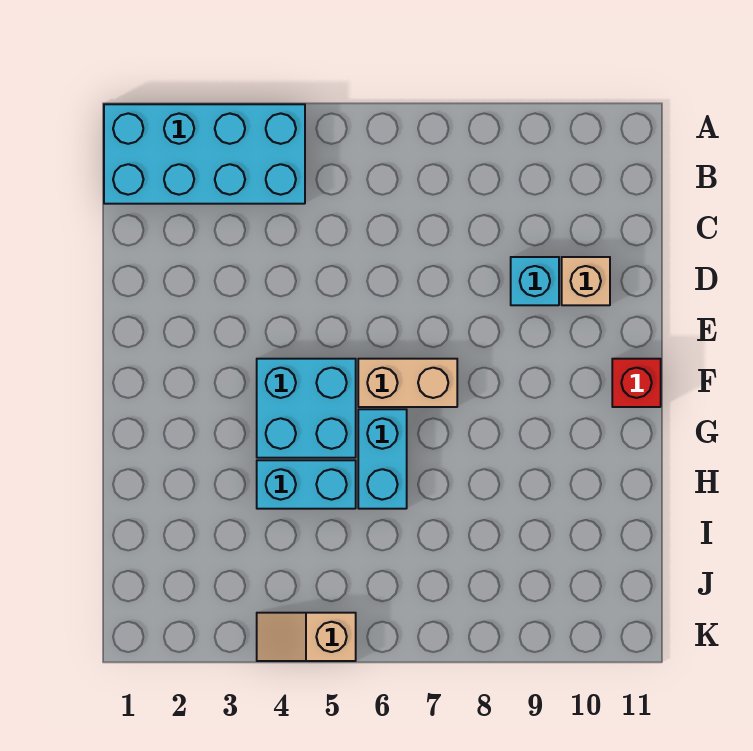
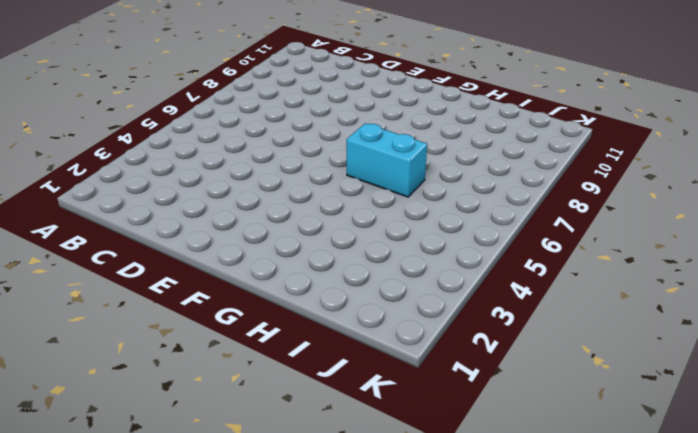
none -> cyan brick A1:B4 level 1
none -> cyan brick D9 level 1

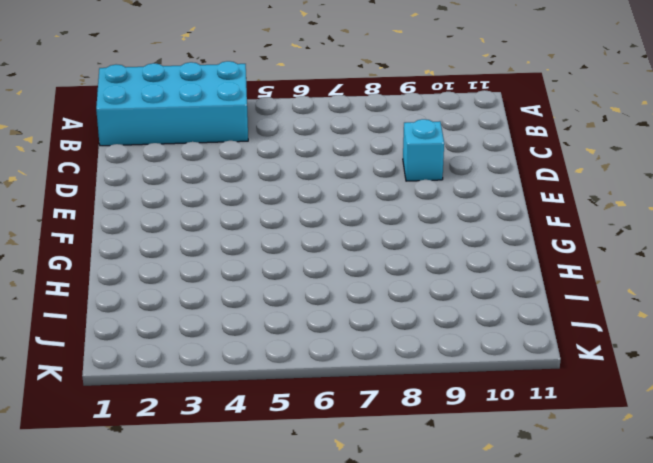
none -> tan brick D10 level 1
none -> cyan brick F4:G5 level 1

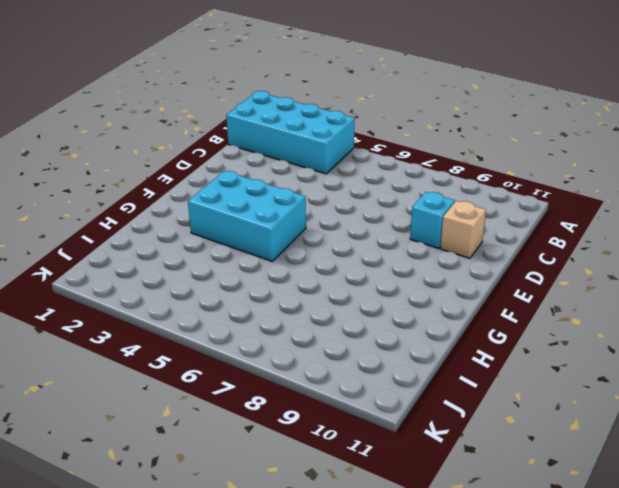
cyan brick F3:G5 level 1 -> cyan brick F4:G5 level 1
none -> tan brick F6:F7 level 1
none -> red brick F11 level 1

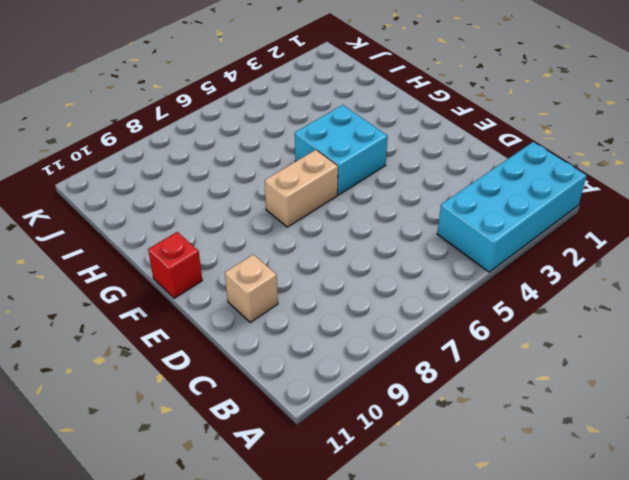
none -> cyan brick D9 level 1
none -> cyan brick G6:H6 level 1

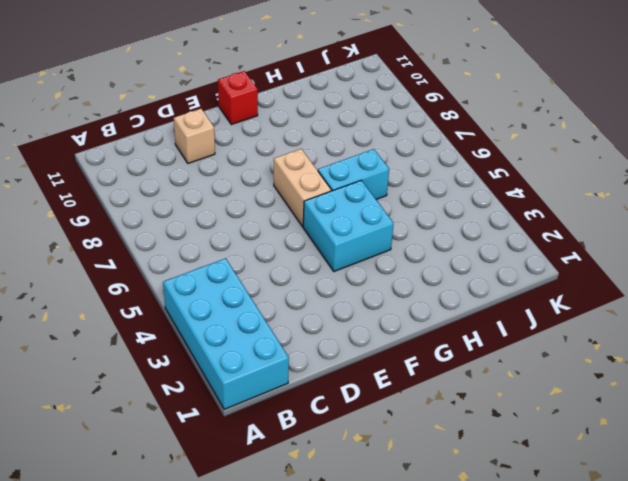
none -> cyan brick D9 level 1
none -> cyan brick H4:H5 level 1

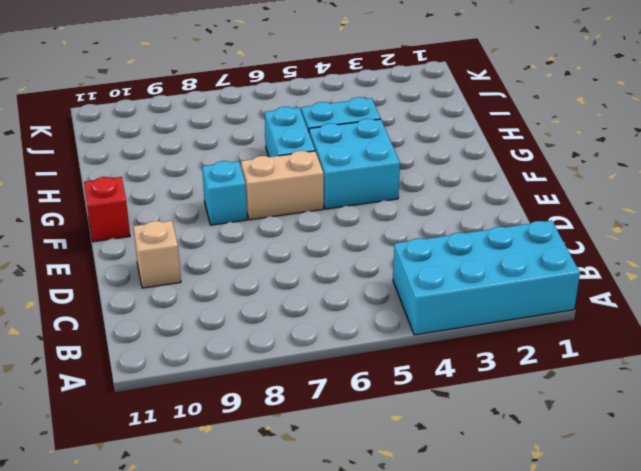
cyan brick F8 level 1 -> cyan brick D9 level 1
none -> tan slope K4:K5 level 1 top 5

